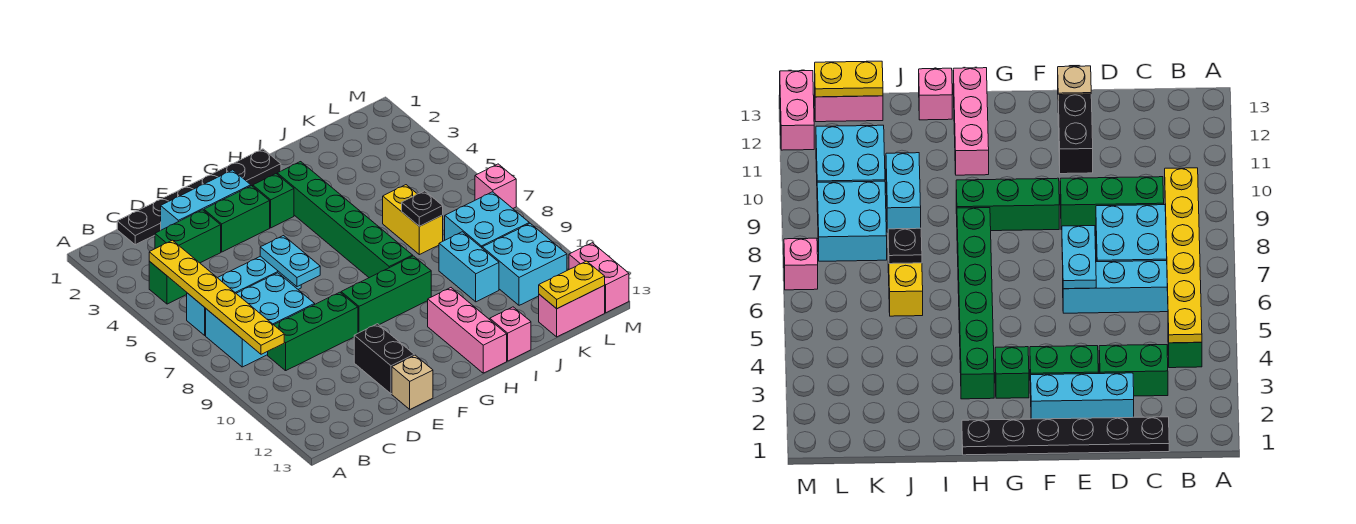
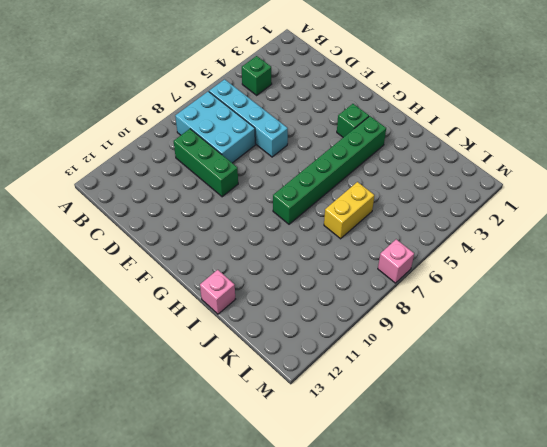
none -> black plate C1:H1 level 1
none -> green brick C3:D3 level 1
none -> cyan brick D2:F2 level 1

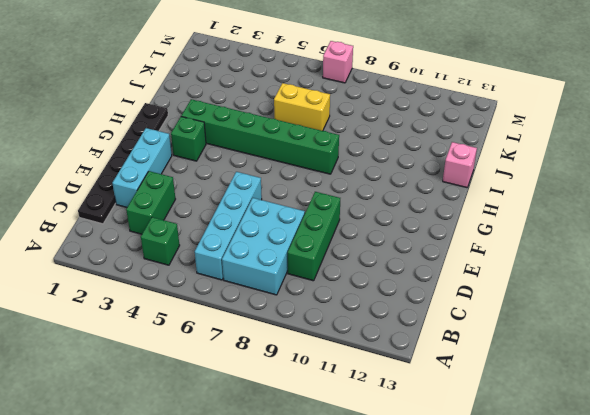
none -> green brick E3:F3 level 1
none -> black brick E11:E12 level 1
none -> tan brick E13 level 1

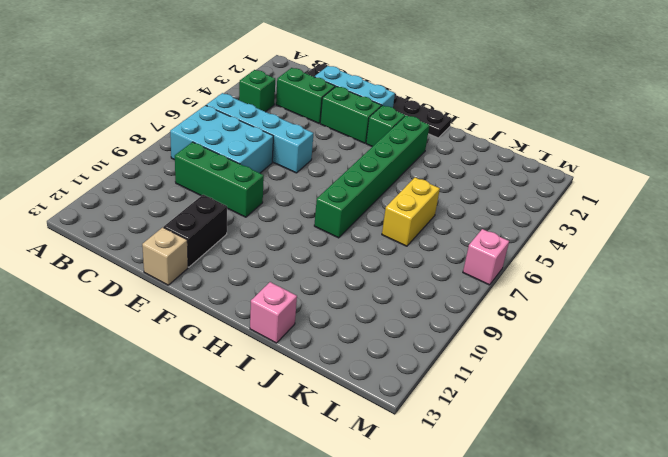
none -> green brick F9:H9 level 1
none -> pink brick H11:H13 level 1
none -> cyan brick J9:J10 level 1

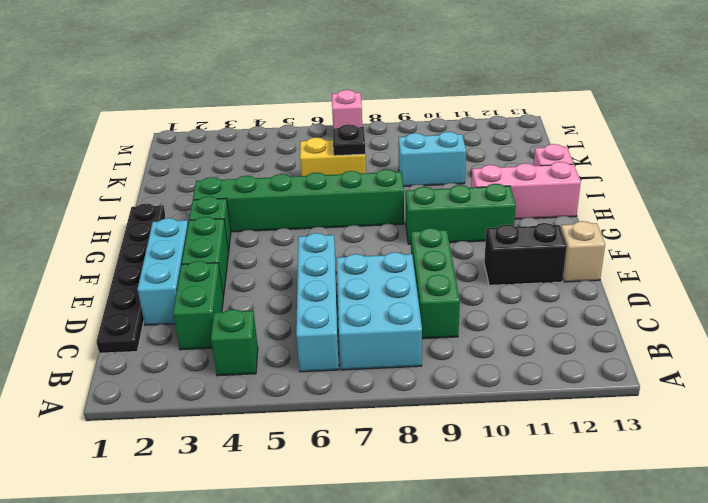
green brick G9:G11 level 1 -> green brick F9:H9 level 1
none -> cyan brick K8:L9 level 1
none -> cyan brick K10:L11 level 1
none -> pink brick K13:L13 level 1

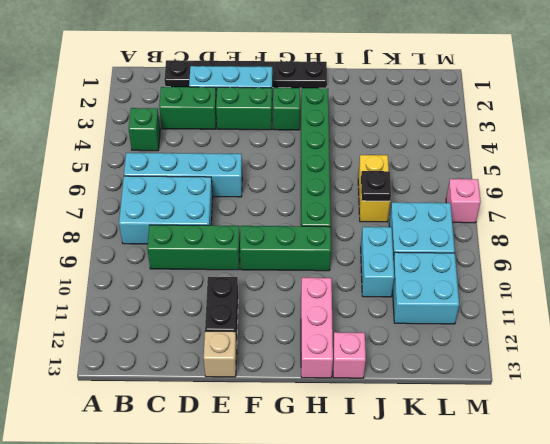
none -> pink brick K13:L13 level 1
none -> pink brick M12:M13 level 1
none -> yellow plate B4:B9 level 2

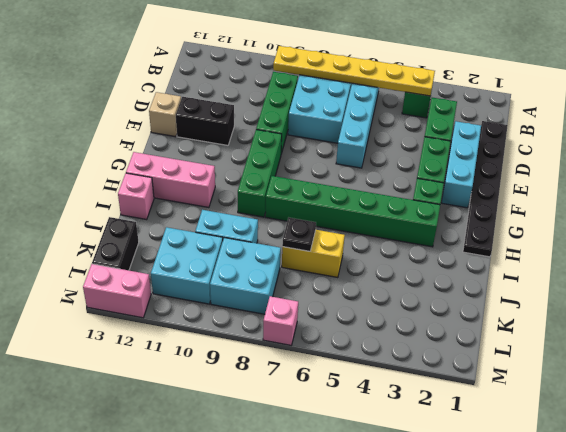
black brick K13:L13 level 1 -> pink brick K13:L13 level 1
none -> cyan plate E6:E7 level 2
none -> yellow plate K13:L13 level 2

